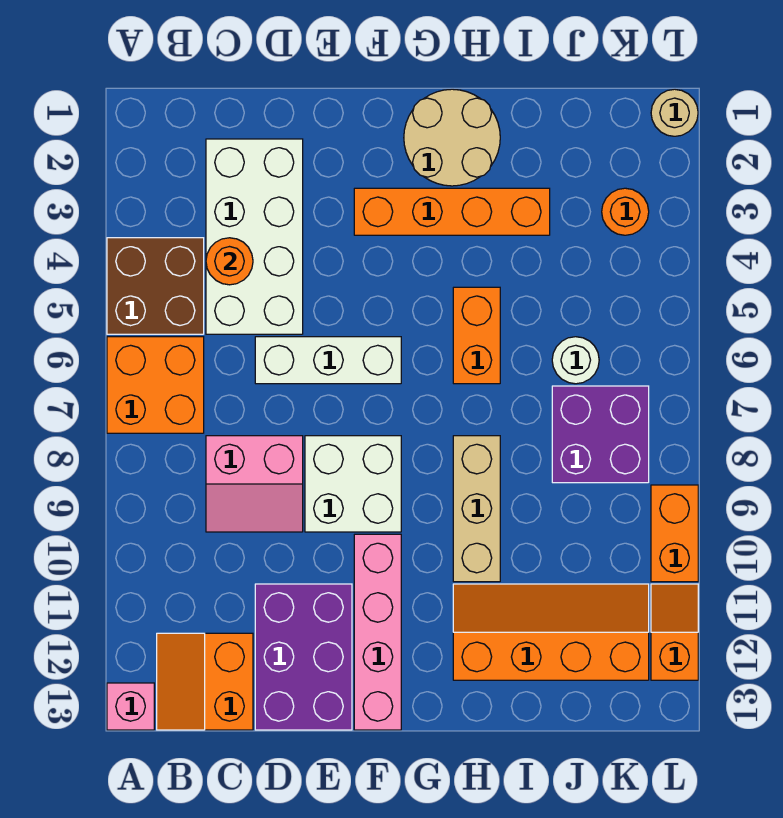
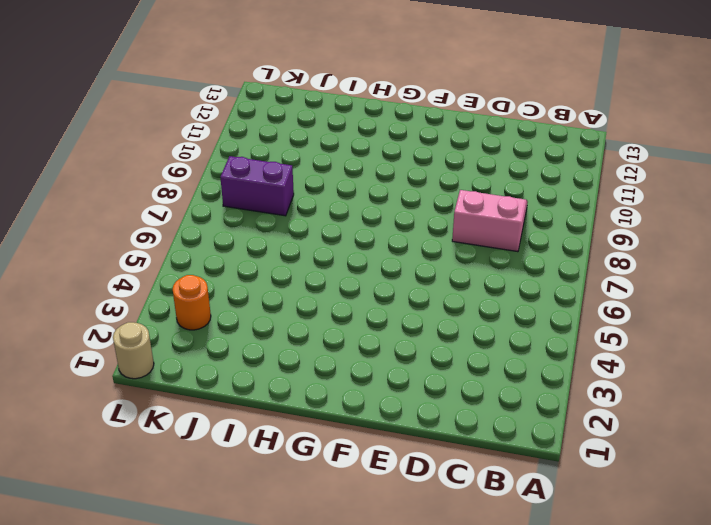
purple brick J8:K8 level 1 -> purple brick J7:K8 level 1
none -> brown brick A4:B5 level 1
none -> orange brick A6:B7 level 1
none -> pink brick A13 level 1

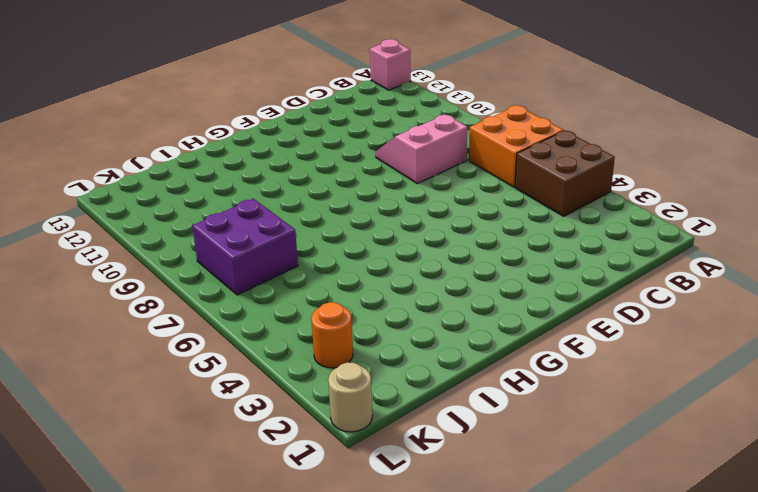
none -> orange slope B12:C13 level 1 top C
none -> white brick C2:D5 level 1
none -> white brick D6:F6 level 1

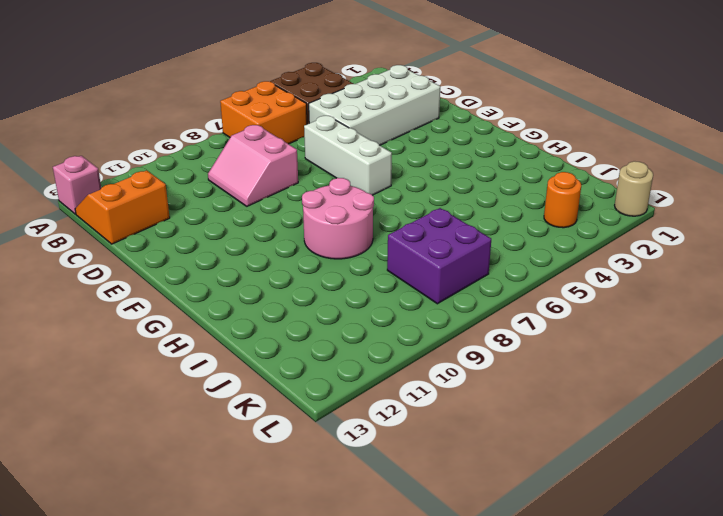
pink round brick G8:H9 level 1 -> tan brick H8:H10 level 1
none -> purple brick D11:E13 level 1
none -> white brick E8:F9 level 1
none -> orange brick F3:I3 level 1

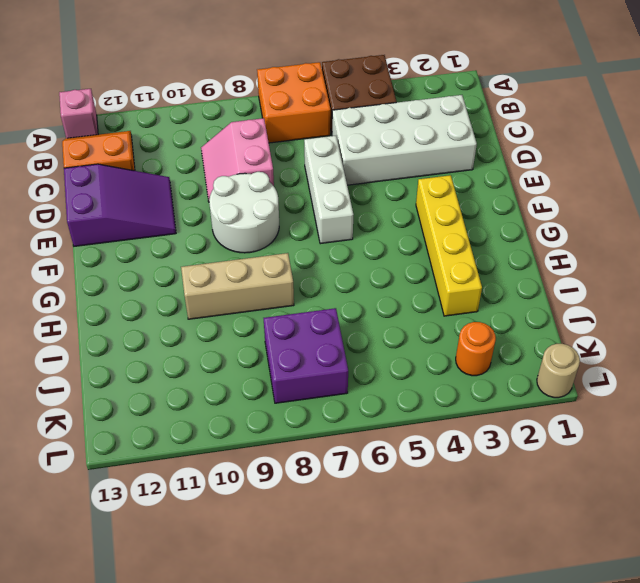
purple slope D11:E13 level 1 top 13 -> purple brick D11:E13 level 1
white round brick E8:F9 level 1 -> white brick E8:F9 level 1
yellow brick F3:I3 level 1 -> orange brick F3:I3 level 1
none -> pink brick F10:F13 level 1
none -> tan round brick G1:H2 level 1
none -> orange brick H5:H6 level 1

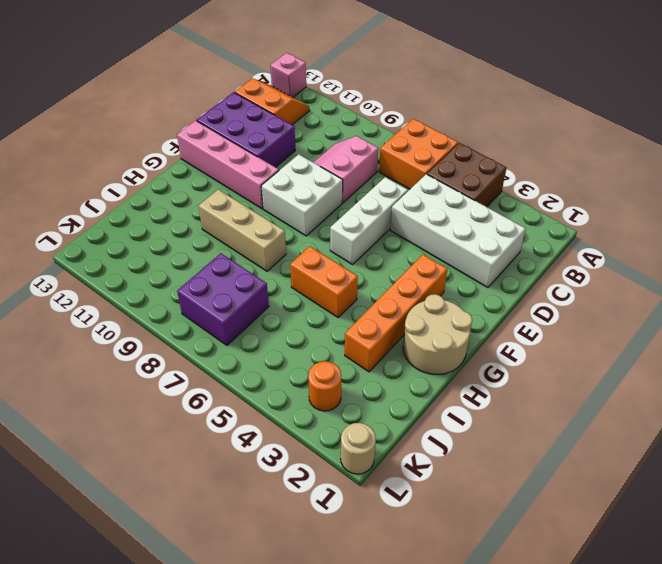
none -> orange slope H11:K12 level 1 top 12
none -> white round brick J6 level 1
none -> orange brick L9:L10 level 1

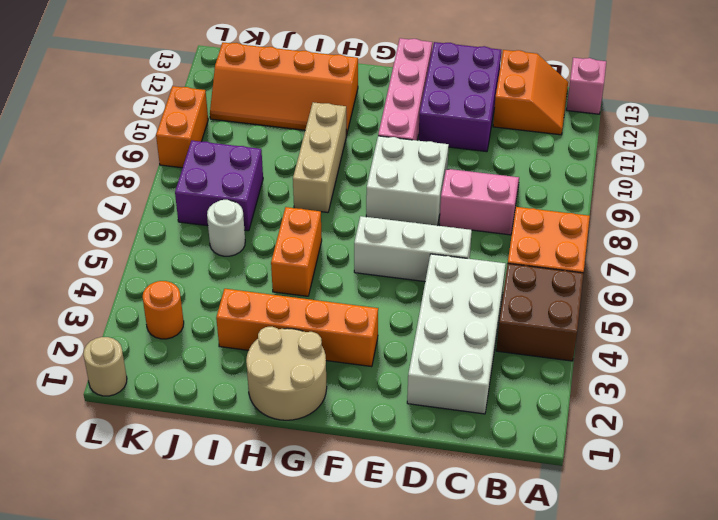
none -> orange slope L11:L12 level 1 top 12
none -> orange round brick C4 level 2

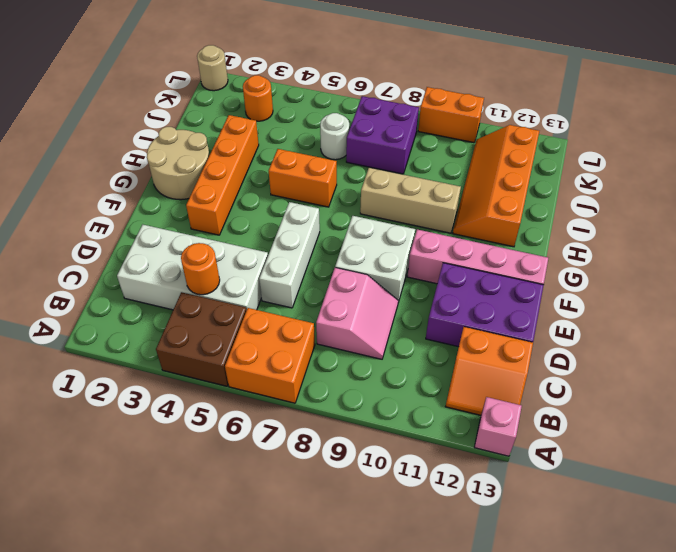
none -> orange slope L11:L12 level 1 top 12

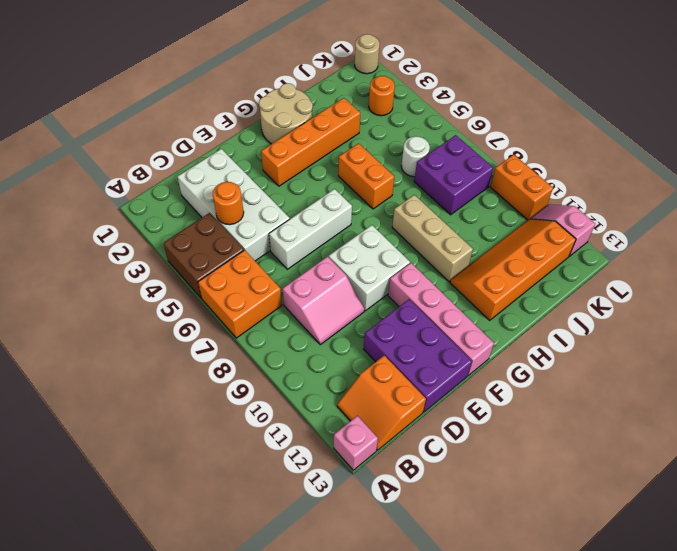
pink slope L11:L12 level 1 top 12 -> orange slope L11:L12 level 1 top 12

